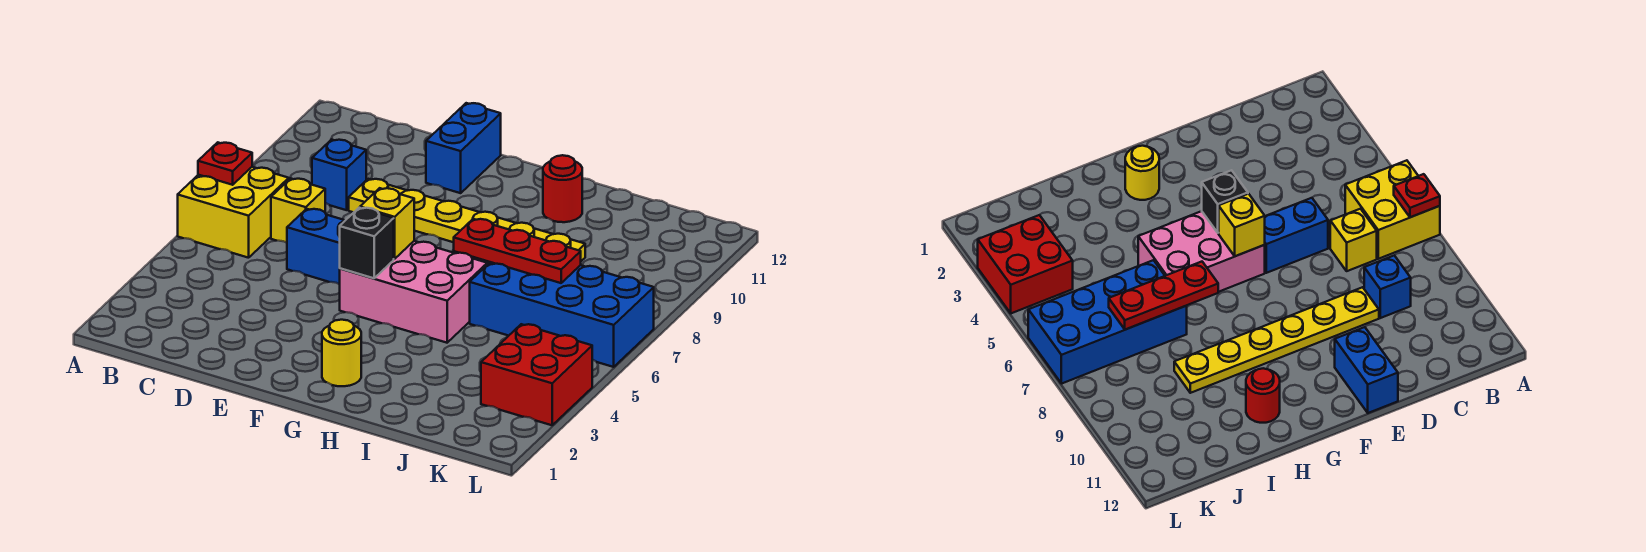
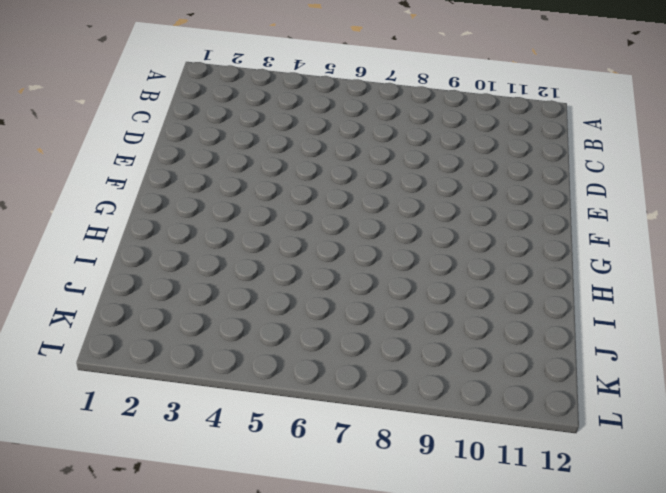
none -> yellow brick A6:B7 level 1
none -> yellow brick C7 level 1
none -> blue brick C9 level 1

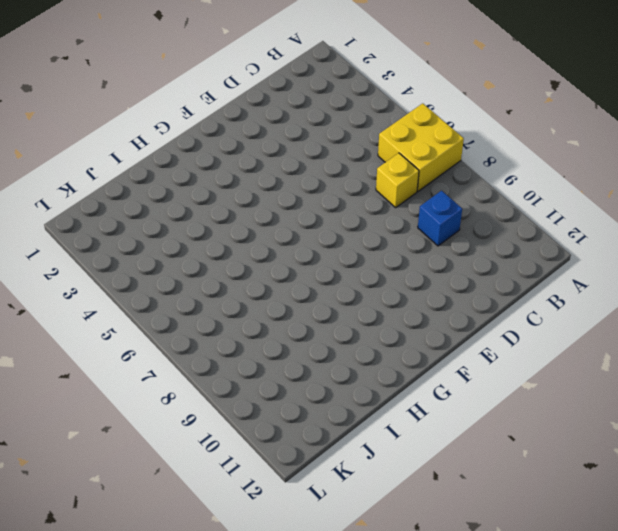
none -> blue brick D6:E6 level 1
none -> yellow plate D9:I9 level 1
none -> blue brick E11:E12 level 1

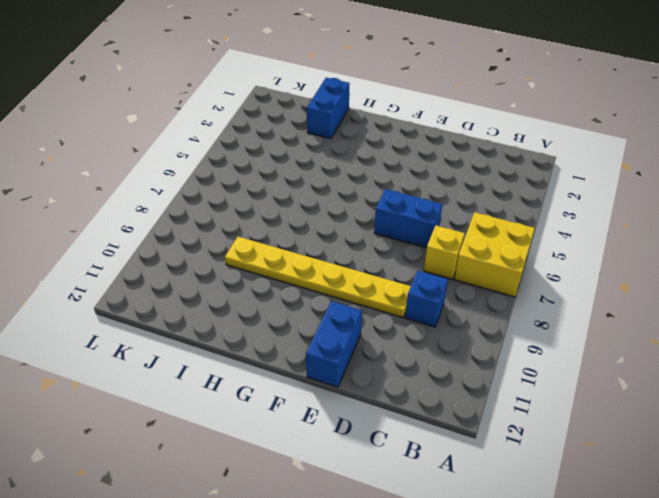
blue brick I1:I2 level 1 -> none
none -> pink brick F5:H6 level 1
none -> yellow round brick G2 level 1
none -> red round brick H11 level 1

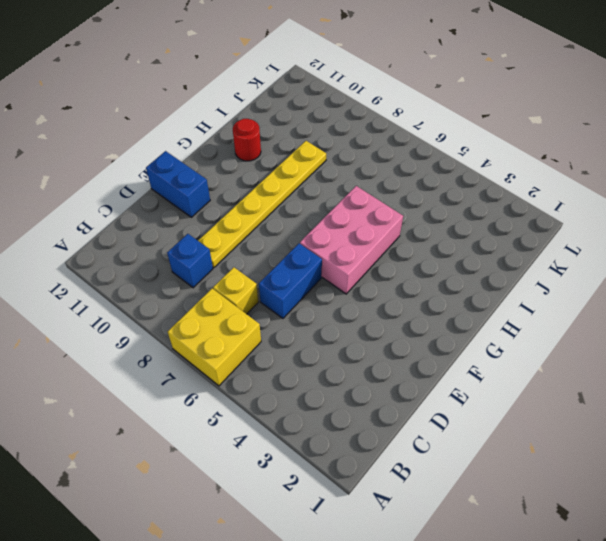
none -> yellow round brick G2 level 1
none -> blue brick I6:L7 level 1
none -> red brick K3:L4 level 1

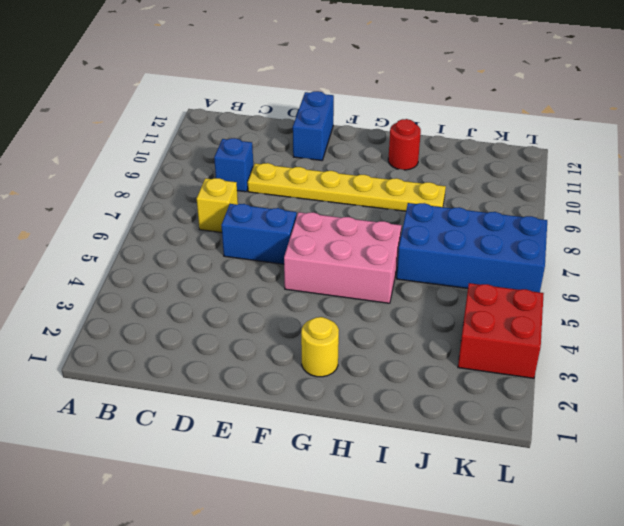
none -> yellow brick A6:B7 level 1
none -> red plate A7 level 2
none -> black brick F5 level 2

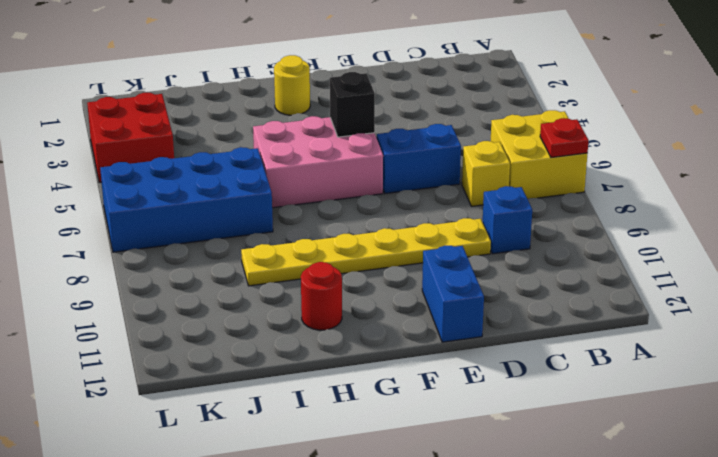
none -> yellow brick F6 level 2
none -> red plate H7:J7 level 2

